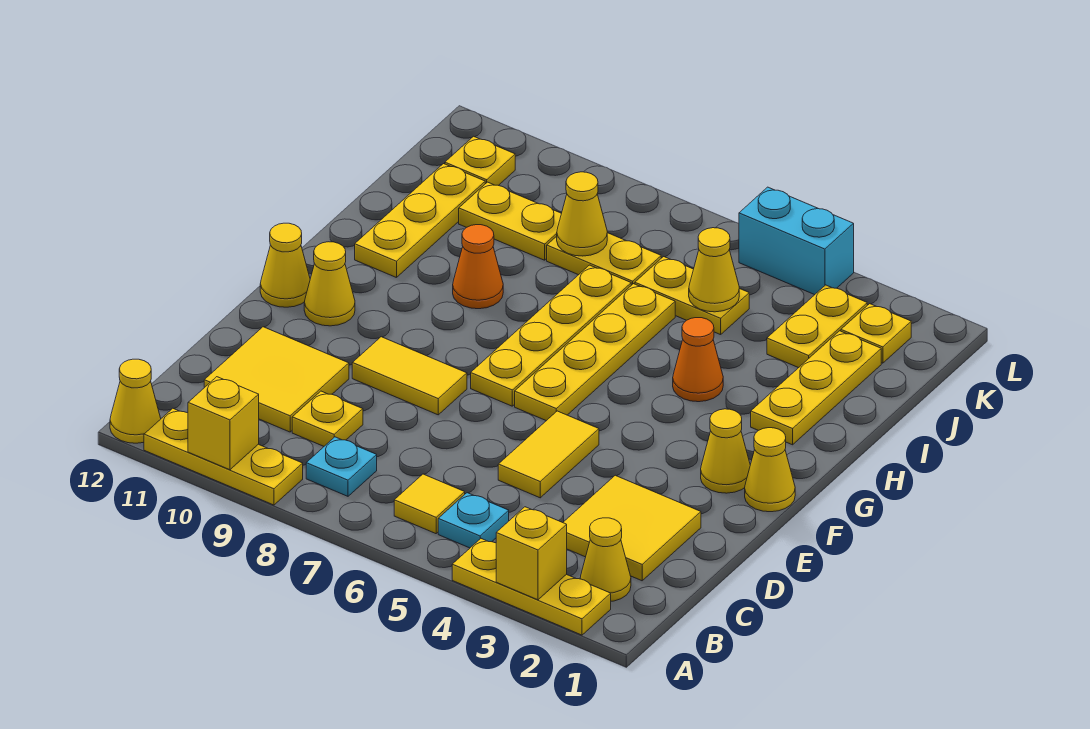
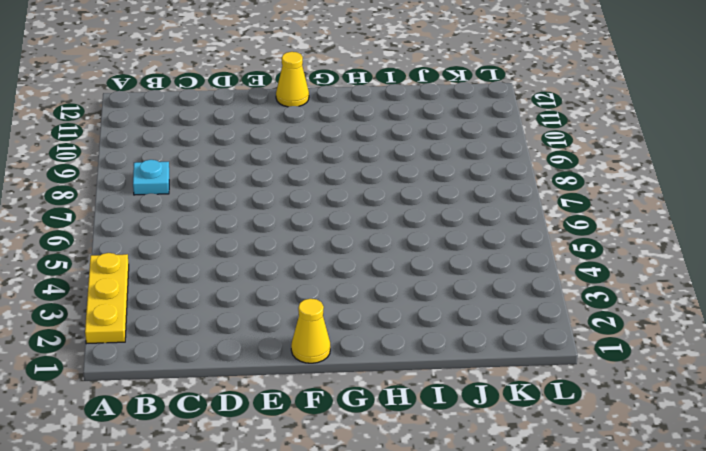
none -> yellow plate A9:A11 level 1
none -> yellow cone A12 level 1
none -> yellow cone B2 level 1
none -> cyan plate B5 level 1

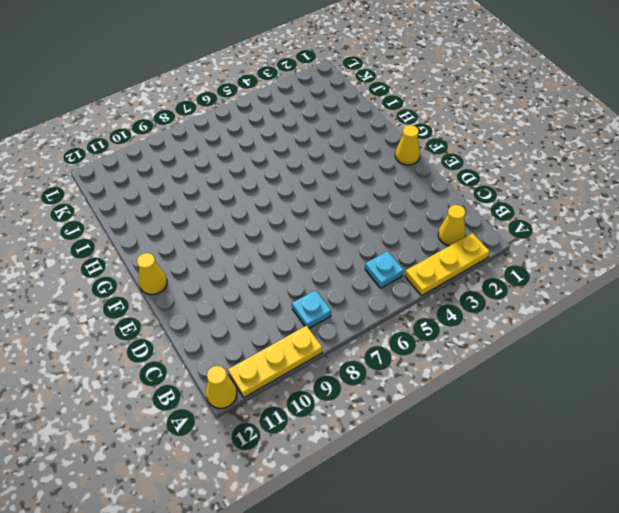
none -> yellow tile B6 level 1
none -> yellow tile C2:D3 level 1
none -> yellow plate C9 level 1
none -> yellow tile C10:D11 level 1

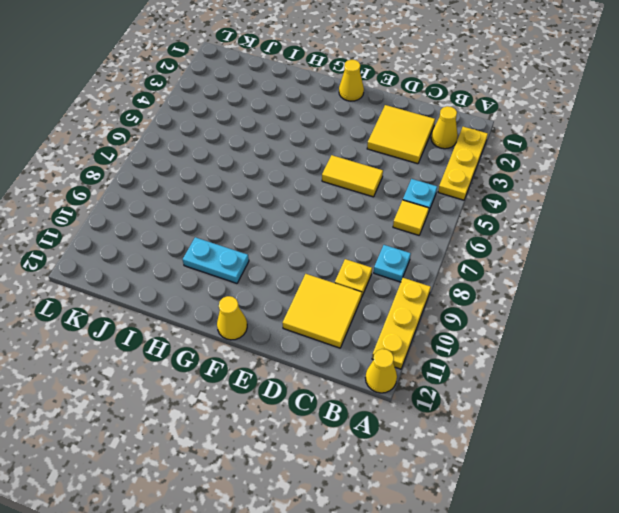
cyan plate G10:H10 level 1 -> none
none -> yellow tile E8:E9 level 1
none -> yellow cone F2 level 1
none -> yellow plate F6:I6 level 1
none -> yellow plate F7:I7 level 1

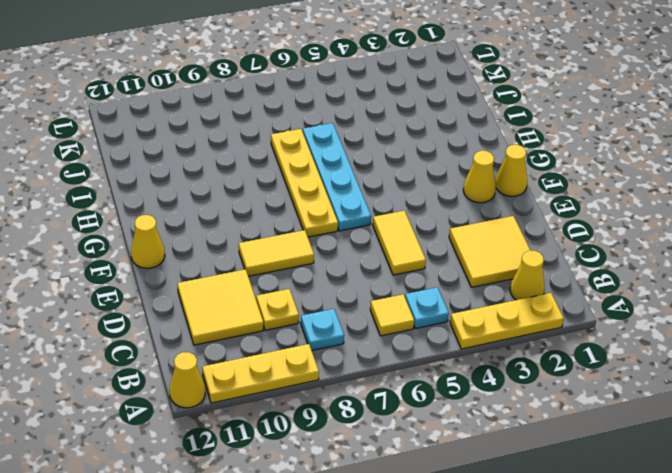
cyan plate F6:I6 level 1 -> yellow plate F6:I6 level 1
none -> yellow cone F11 level 1
none -> yellow plate H2:J2 level 1
none -> orange cone H4 level 1
none -> orange cone H9 level 1

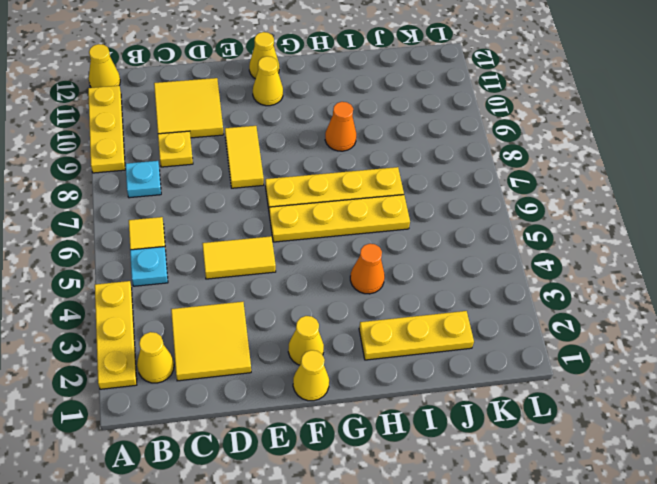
none -> yellow plate H11:J11 level 1
none -> yellow plate J3:K3 level 1
none -> yellow plate J5:J6 level 1
none -> yellow plate J7:J8 level 1

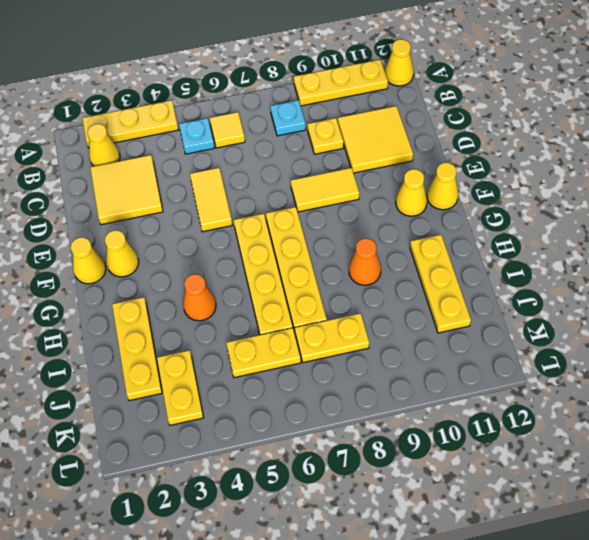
none -> yellow plate J9:J10 level 1
none -> yellow plate K2 level 1
none -> yellow plate K11 level 1
none -> cyan brick L4:L5 level 1

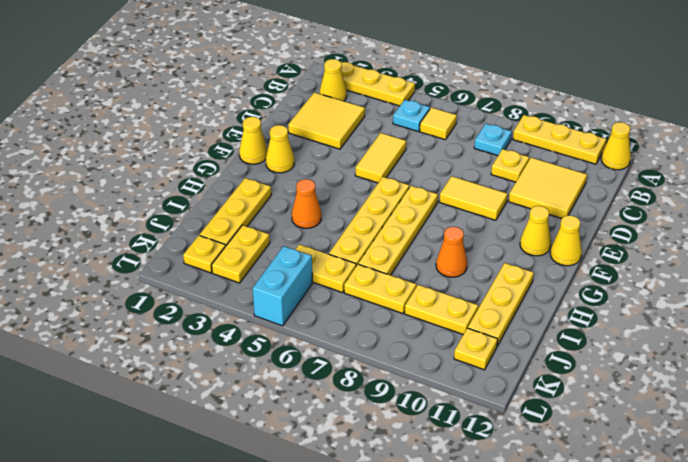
cyan brick K5:L5 level 1 -> cyan brick L4:L5 level 1
none -> yellow brick A3 level 2
none -> yellow brick A10 level 2
none -> yellow cone J5 level 2
none -> yellow cone J8 level 2

